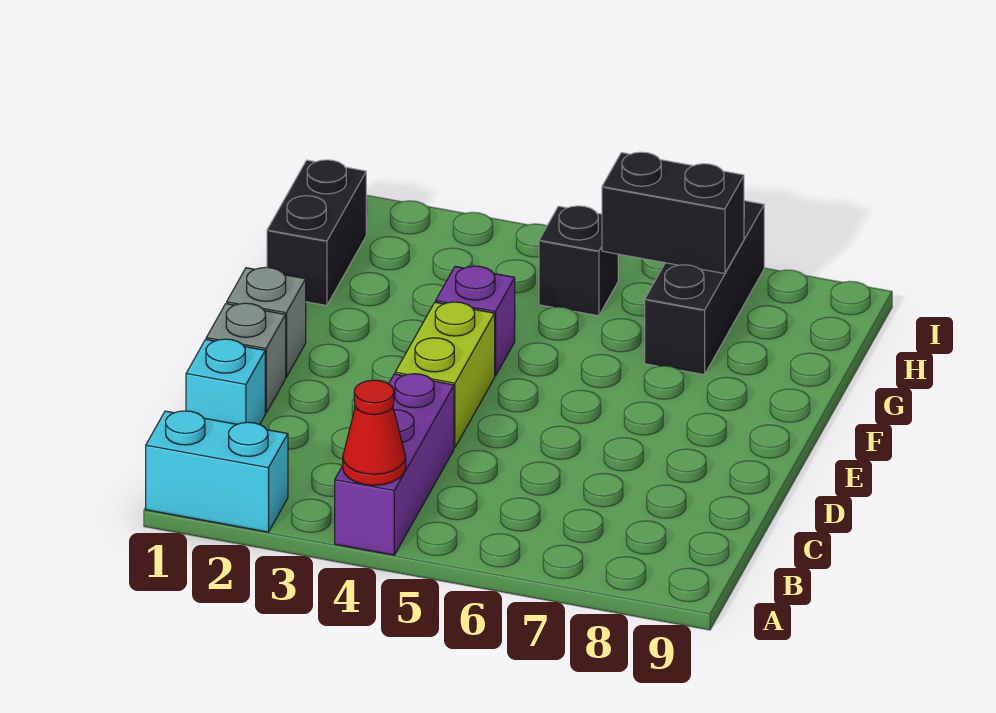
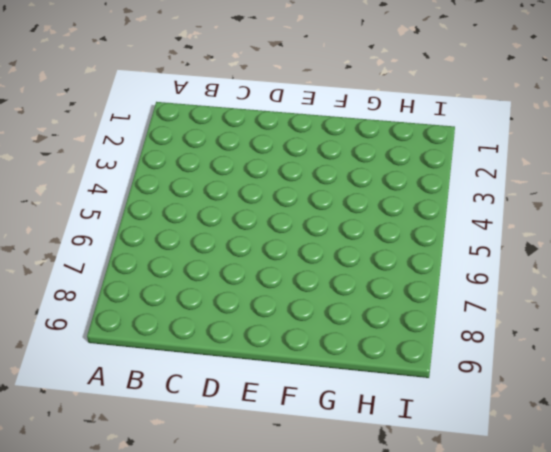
none -> cyan brick A1:A2 level 1
none -> purple brick A4:C4 level 1
none -> cyan brick C1 level 1

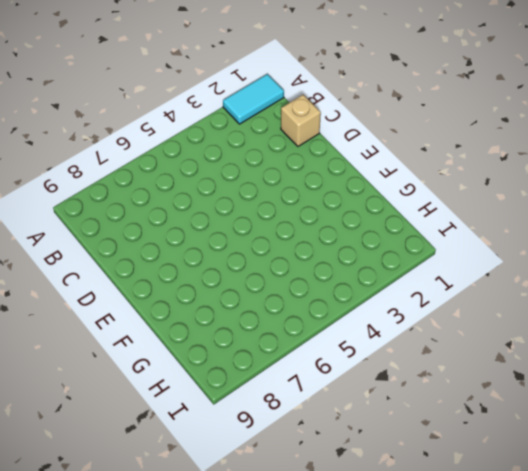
cyan tile A1:A2 level 1 -> cyan brick A1:A2 level 1
tan brick C1 level 1 -> cyan brick C1 level 1
none -> purple brick A4:C4 level 1
none -> grey brick D1 level 1
none -> lime brick D4:E4 level 1

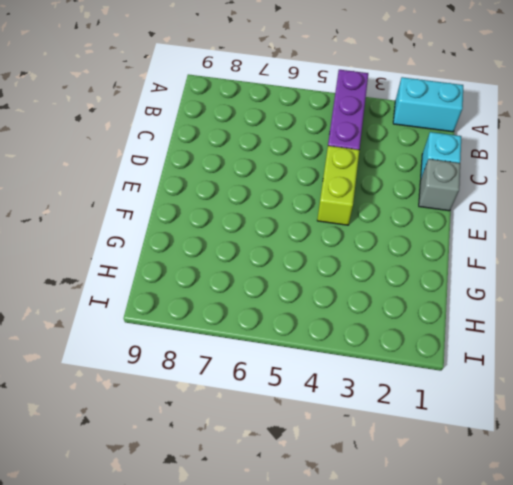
none -> grey brick E1 level 1
none -> purple brick F4 level 1
none -> black brick G1:H1 level 1

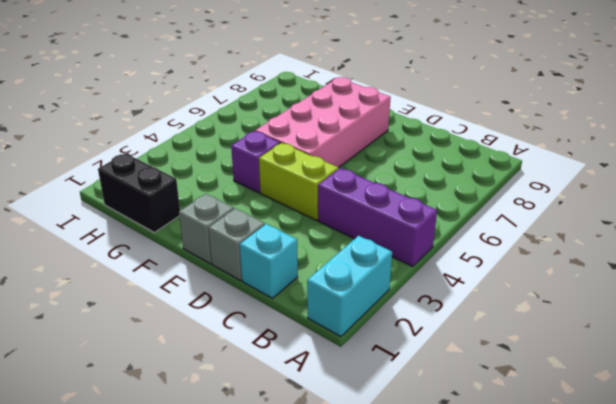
pink brick E5:F8 level 1 -> none
none -> black brick G7:I7 level 1
none -> black brick H5 level 1
none -> red cone A4 level 2

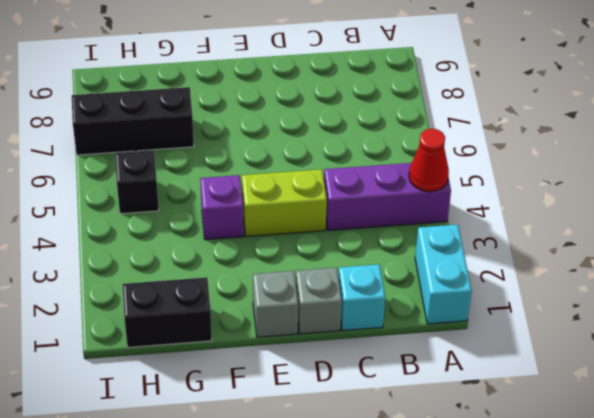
none -> black brick H6:H7 level 2

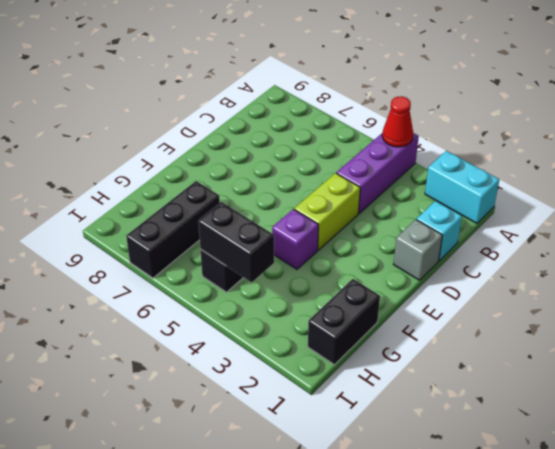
black brick H4:H5 level 2 -> black brick H6:H7 level 2
none -> grey brick E1 level 1

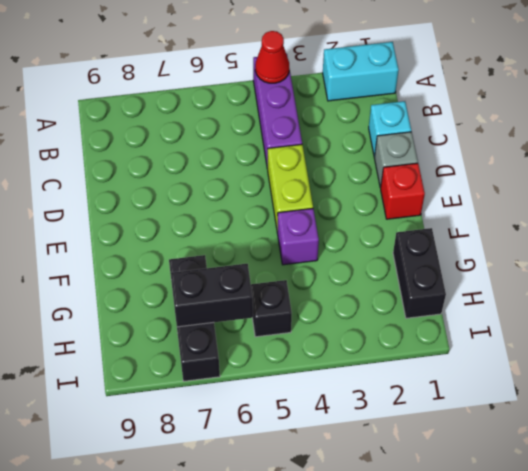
red brick E1 level 1 -> grey brick E1 level 1

